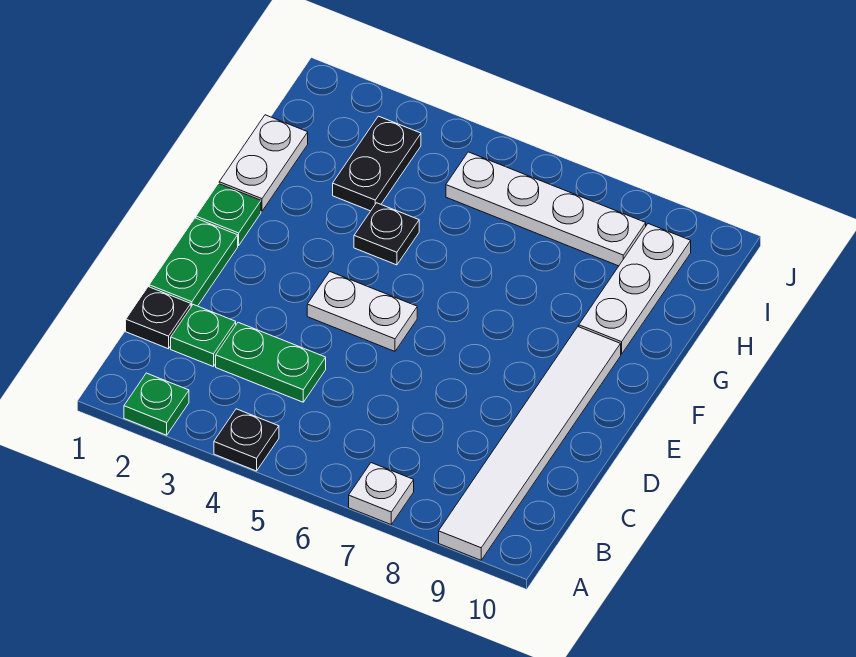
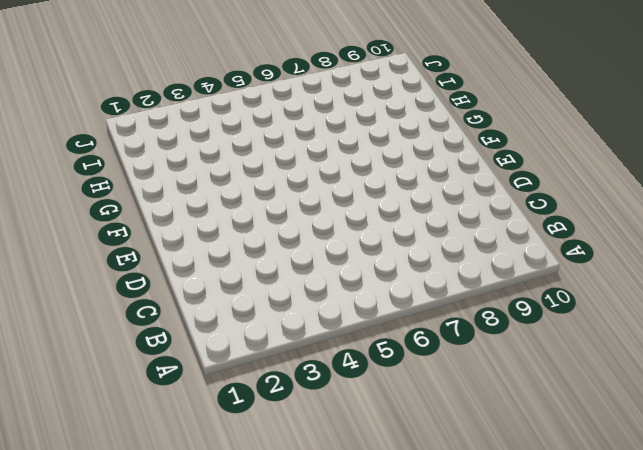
none -> green plate A2 level 1
none -> black plate A4 level 1
none -> white plate A7 level 1

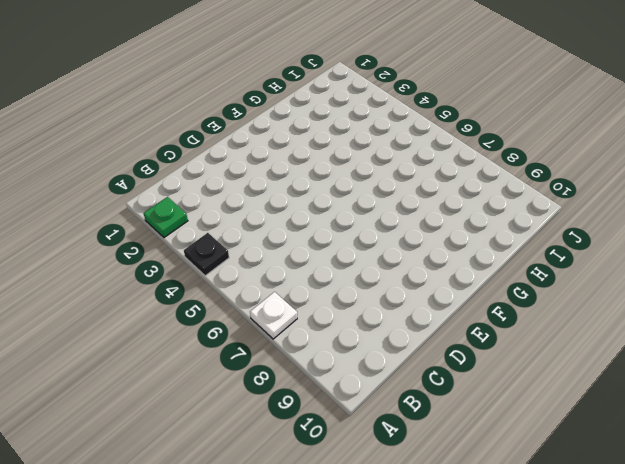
none -> white tile A9:F9 level 1
none -> black plate C1 level 1
none -> green plate C2 level 1

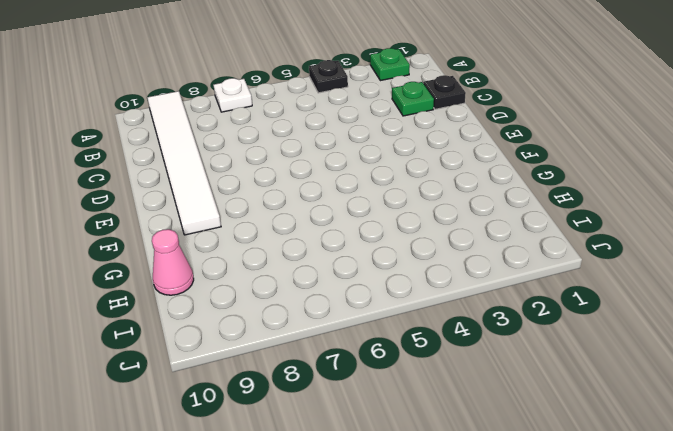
pink cone H10 level 1 -> none
none -> green plate C3:C4 level 1
none -> green plate D1:E1 level 1
none -> white plate E4:E5 level 1

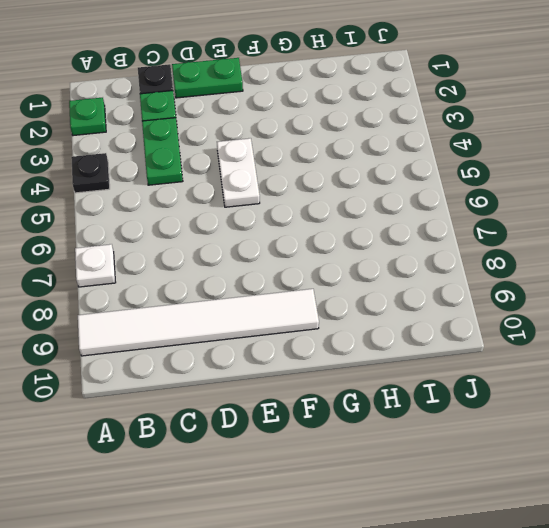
none -> green plate F1 level 1
none -> white plate G1:H1 level 1
none -> black plate G4 level 1

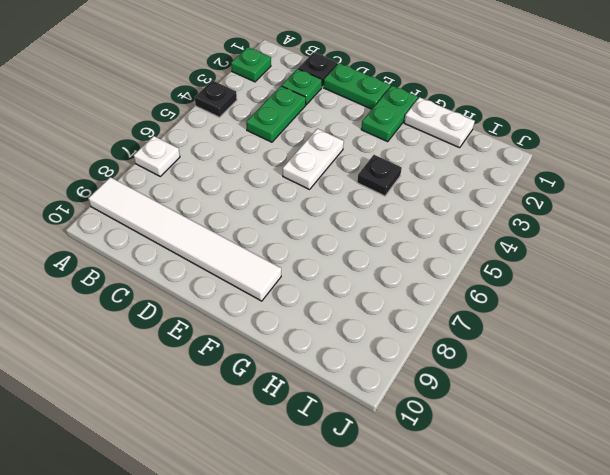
green plate F1:F2 level 1 -> green plate F1 level 1
none -> white plate G9:I9 level 1
none -> black plate H3:I3 level 1
none -> white plate I5:I8 level 1

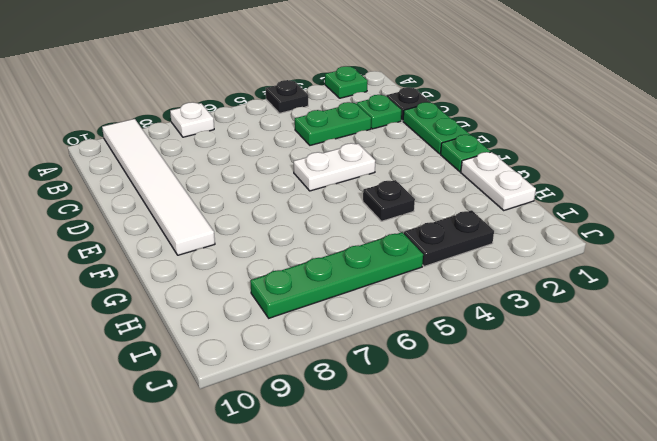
black plate I3:I4 level 1 -> black plate H3:I3 level 1
green plate I5:I8 level 1 -> white plate I5:I8 level 1
none -> white plate G9:I9 level 1

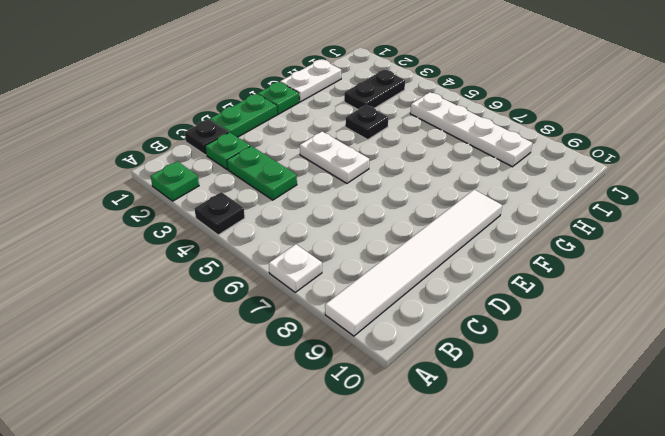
none -> white plate G9:I9 level 1

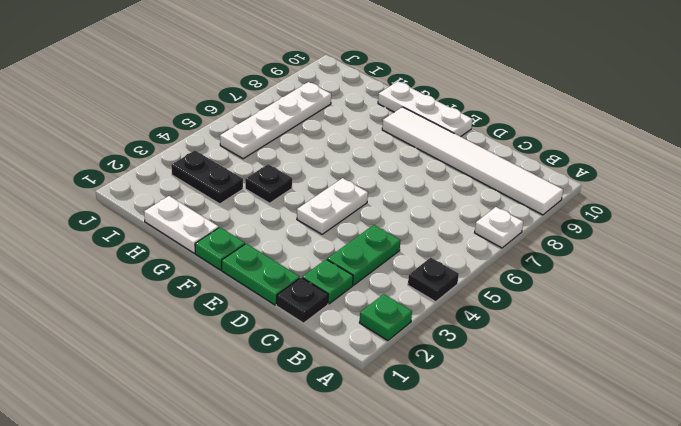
white plate E10:G10 level 1 -> white plate G9:I9 level 1

